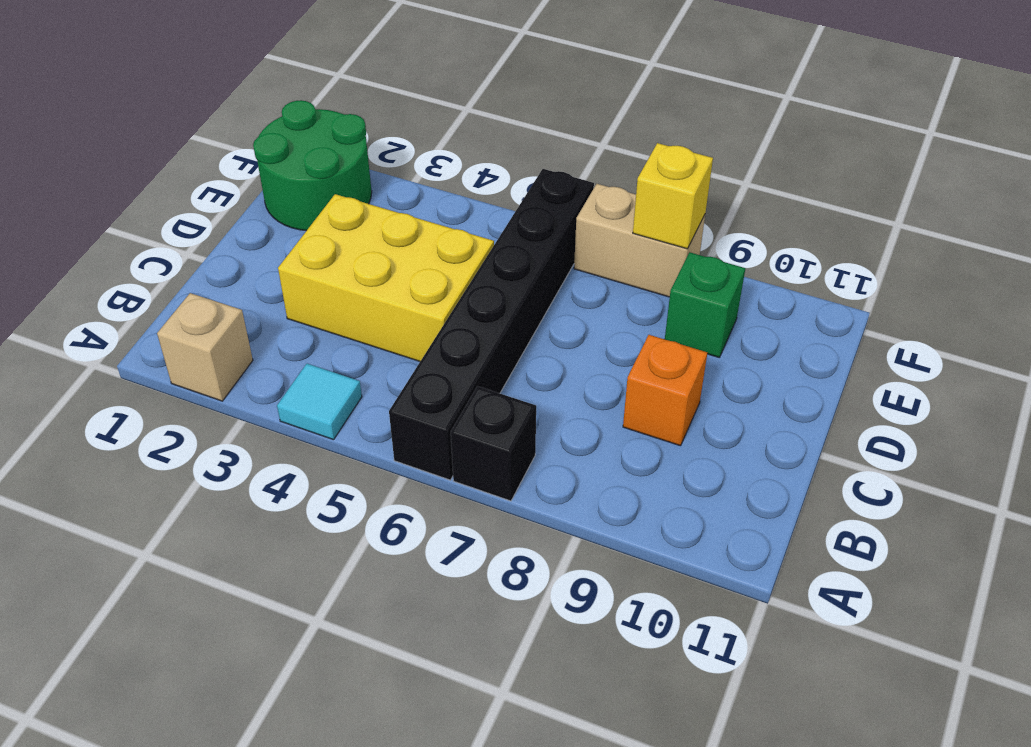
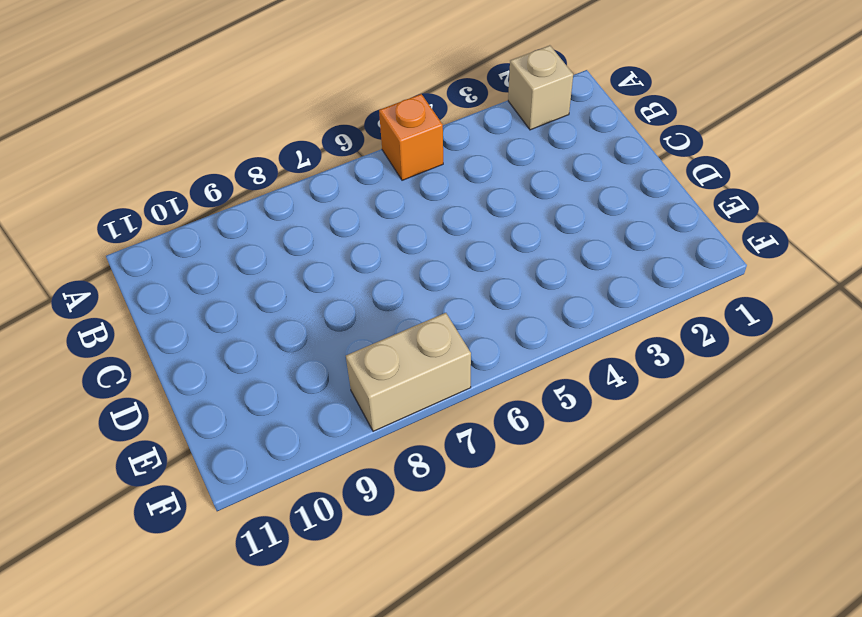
orange brick A5 level 1 -> orange brick C9 level 1
none -> cyan tile A4 level 1
none -> black brick A6:F6 level 1

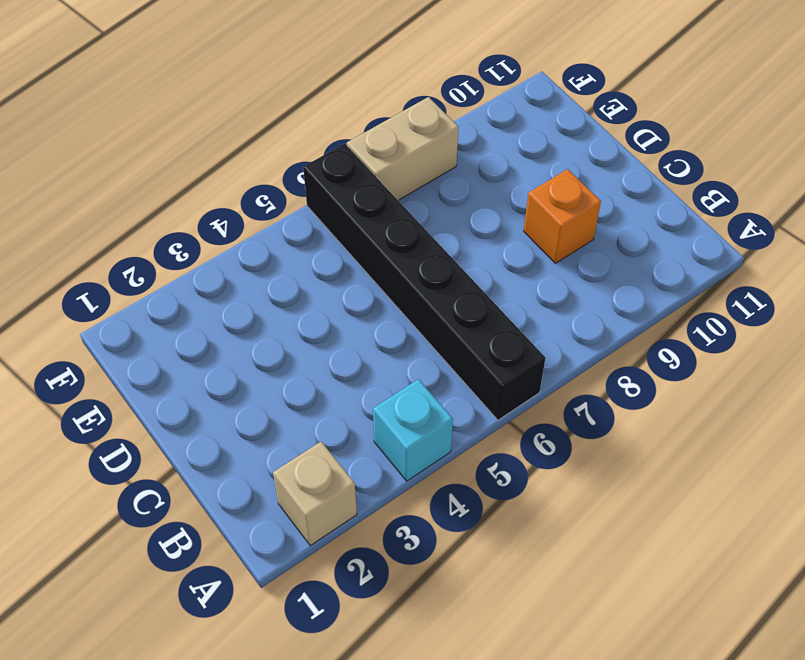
cyan brick A4 level 1 -> cyan tile A4 level 1
none -> black brick A7 level 1
none -> yellow brick C3:D5 level 1

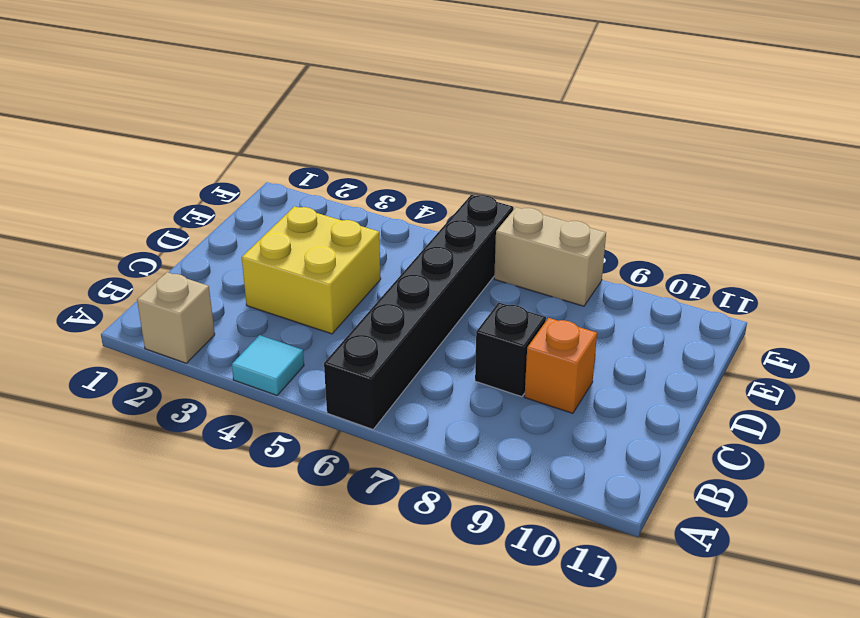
yellow brick C3:D4 level 1 -> yellow brick C3:D5 level 1
black brick C8 level 1 -> black brick A7 level 1
none -> green round brick E1:F2 level 1
none -> green brick E9 level 1

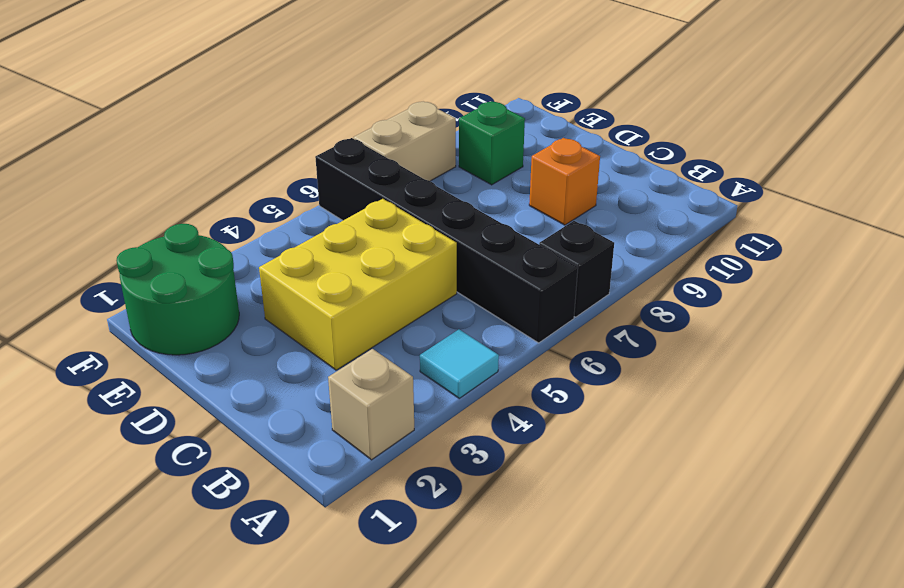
none -> yellow brick F8 level 2

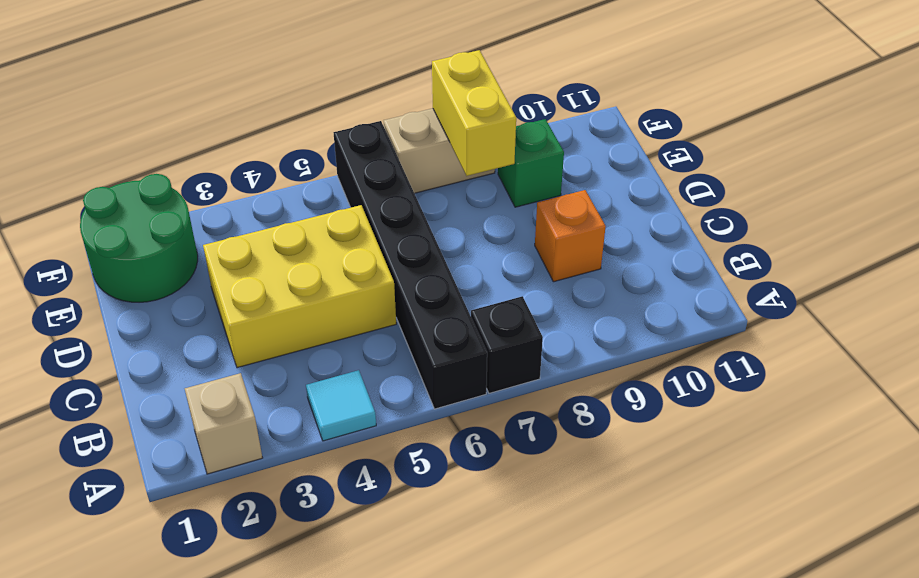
yellow brick E8:F8 level 2 -> yellow brick F8 level 2

